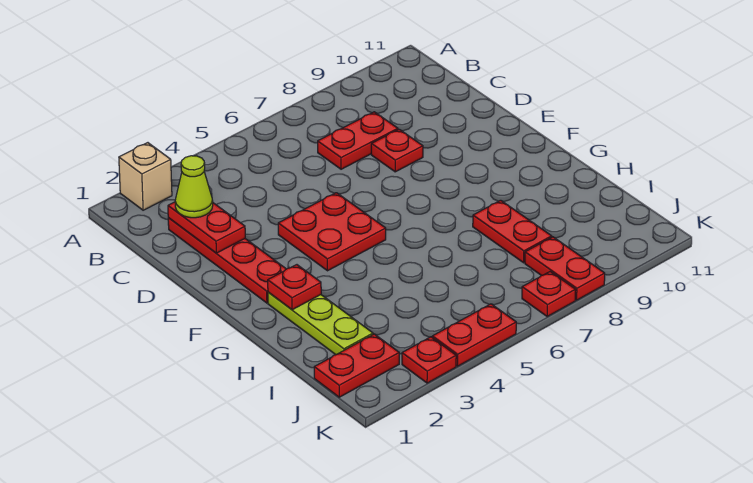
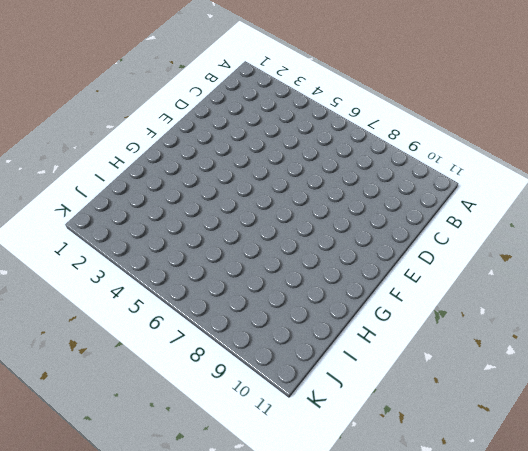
none -> tan brick A2 level 1
none -> red plate C2:F2 level 1
none -> red plate C7:C8 level 1

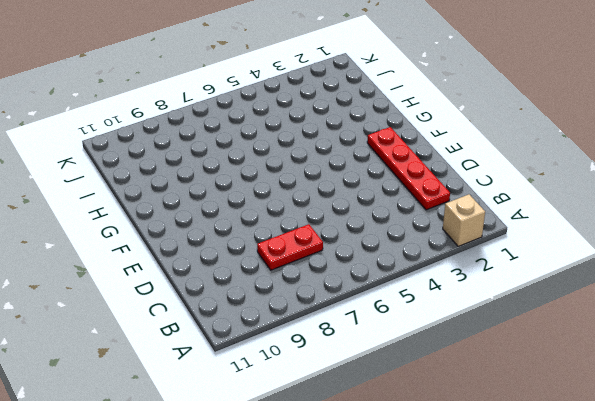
none -> red plate D8 level 1
none -> red plate E4:F5 level 1
none -> lime plate G2:I2 level 1

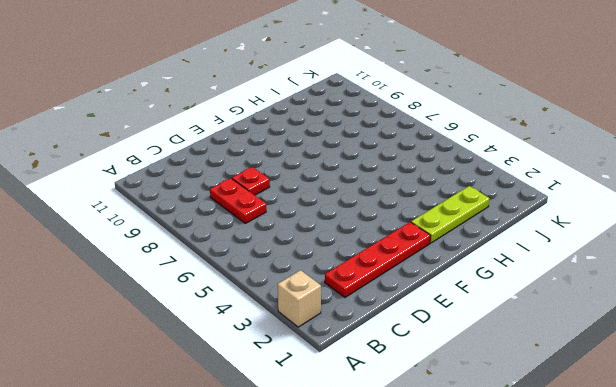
none -> red plate E4:F5 level 1
none -> red plate H8:I8 level 1
none -> red plate J1:J2 level 1

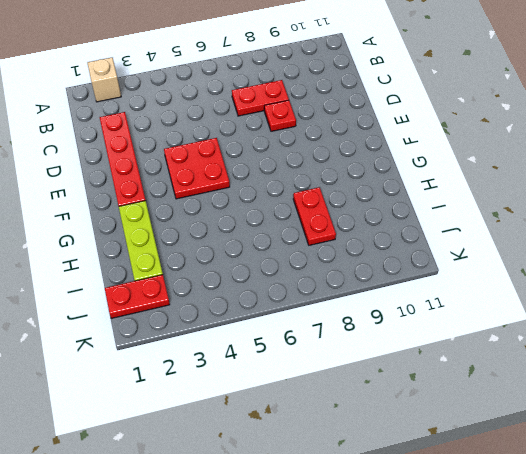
none -> red plate J8:K8 level 1
none -> red plate K3 level 1
none -> red plate K4:K5 level 1

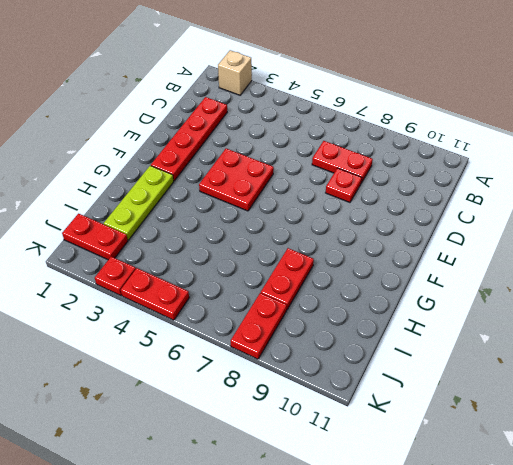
none -> red plate K7 level 1
none -> red plate C2:D2 level 2
none -> red plate G2 level 2

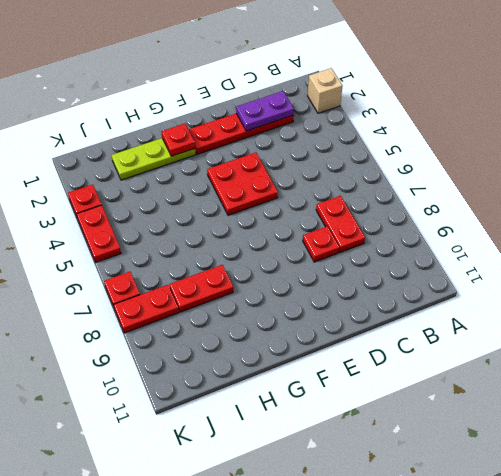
purple plate C2:D2 level 2 -> red plate C2:D2 level 2
none -> red plate J1:J2 level 1
none -> lime cone C2 level 3

